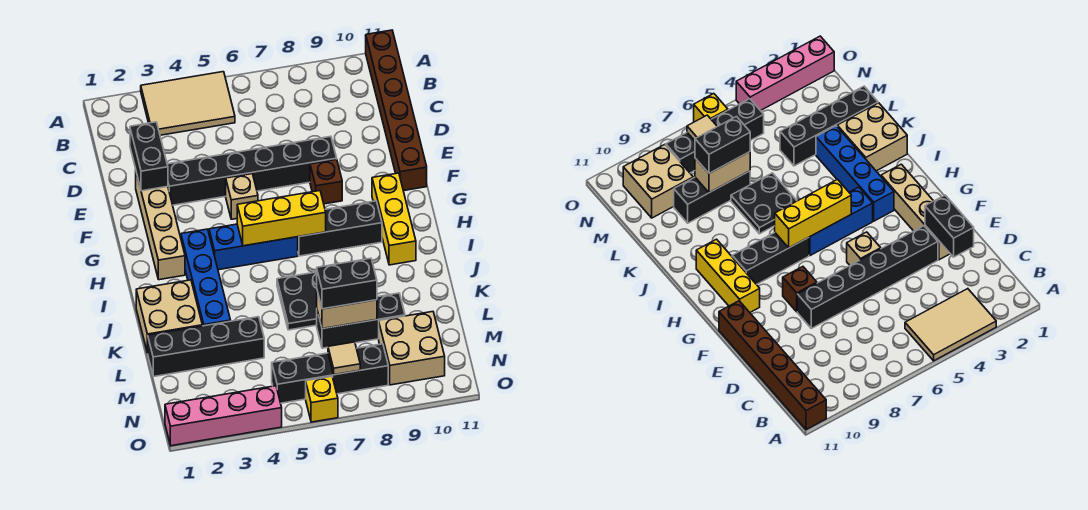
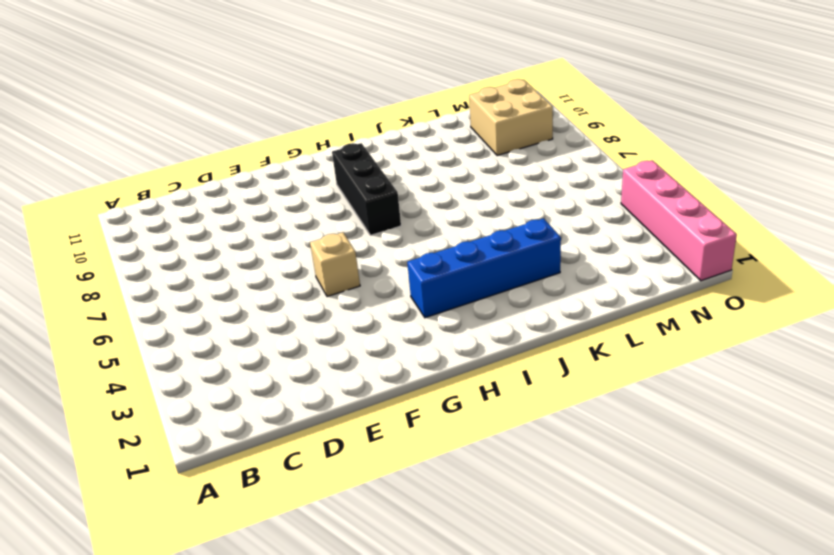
none -> tan tile A3:B5 level 1
none -> brown brick A11:F11 level 1
none -> tan brick E2:H2 level 1

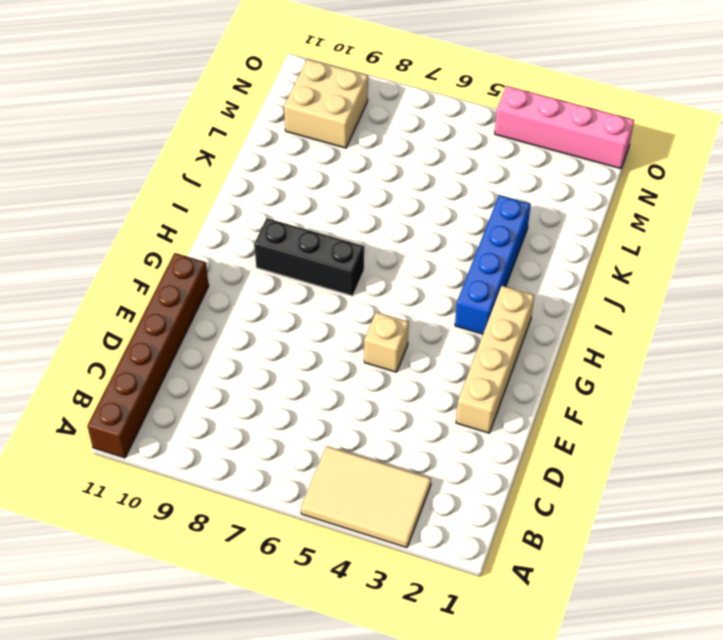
none -> black brick E3:E8 level 1
none -> brown brick F8 level 1
none -> yellow brick G10:I10 level 1

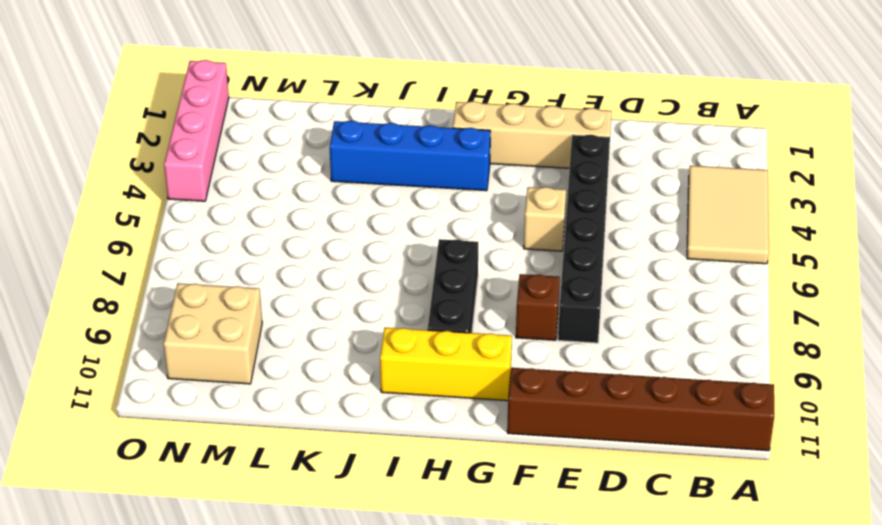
none -> blue brick H4:H6 level 1
none -> tan brick J1:K2 level 1
none -> black plate J6:K7 level 1

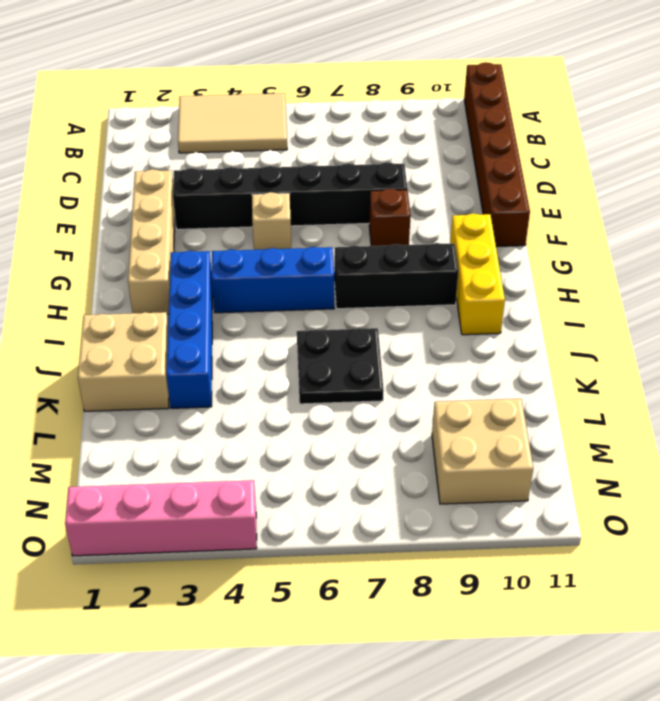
none -> black brick L1:L4 level 1
none -> black brick L7:L9 level 1
none -> black brick N5:N8 level 1

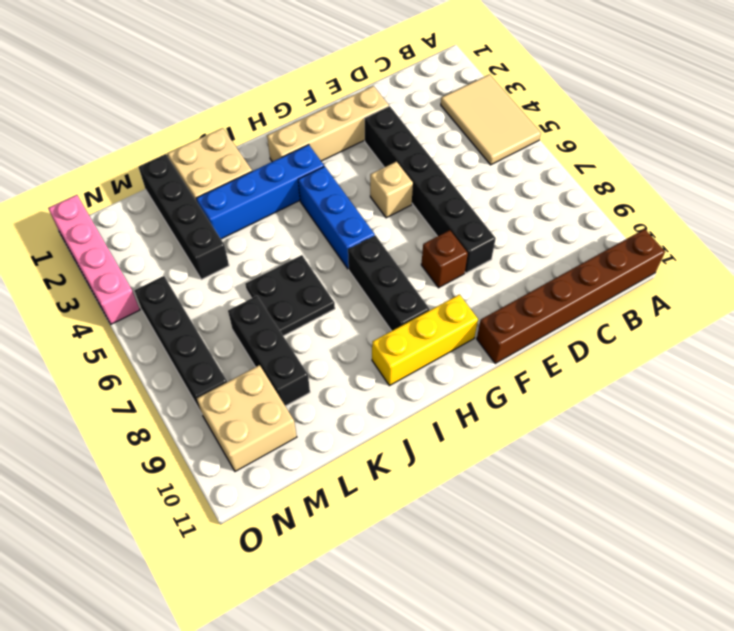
none -> yellow brick O6 level 1
none -> black brick D2:E2 level 2
none -> yellow brick H5:H7 level 2

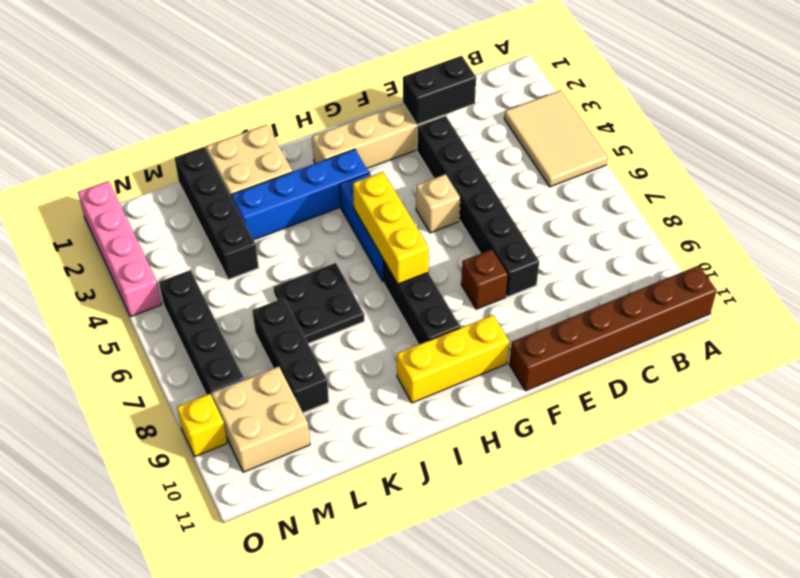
yellow brick O9 level 1 -> yellow brick O6 level 1
none -> tan brick L7:L8 level 2
none -> tan tile N7 level 2
none -> black brick L7:L8 level 3

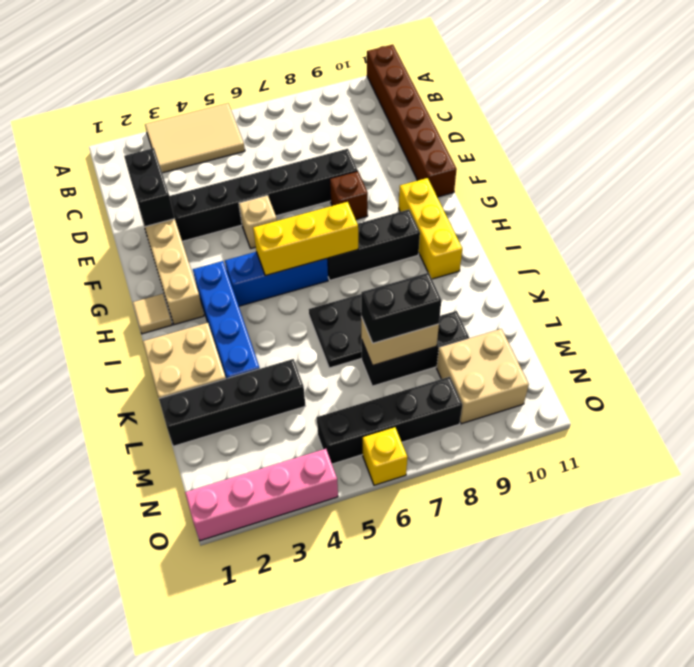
tan tile H1 level 1 -> tan tile N7 level 2

